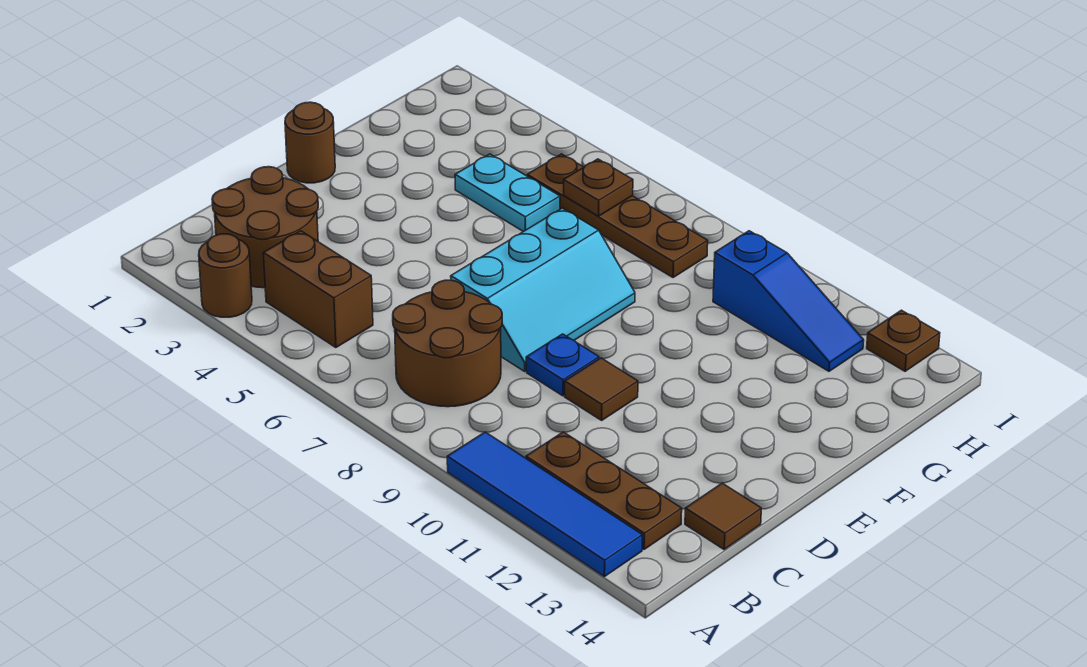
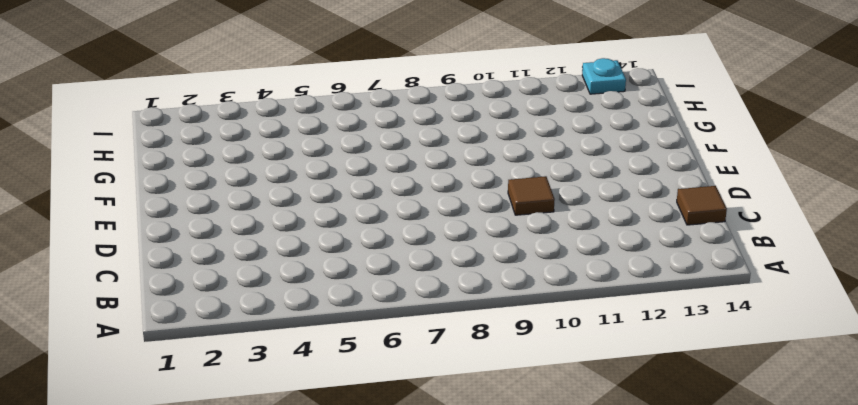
cyan plate I13 level 1 -> brown plate I13 level 1
none -> brown round brick A3 level 1
none -> blue tile A10:A13 level 1
none -> brown round brick B2:C3 level 1

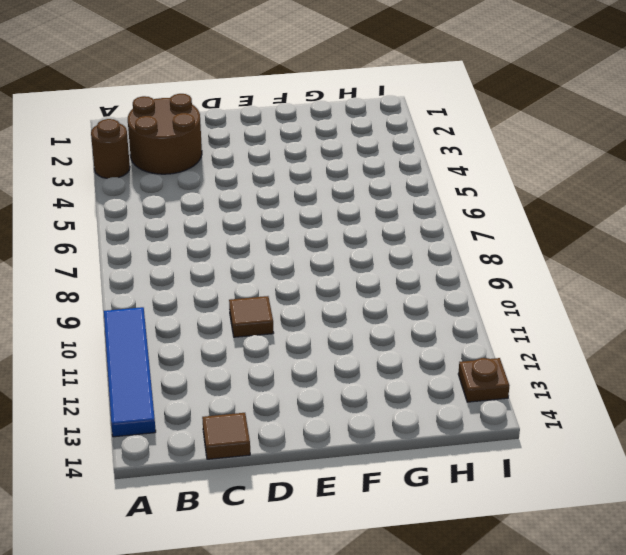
none -> brown brick B4:B5 level 1
none -> brown round brick B7:C8 level 1
none -> brown plate B11:B13 level 1

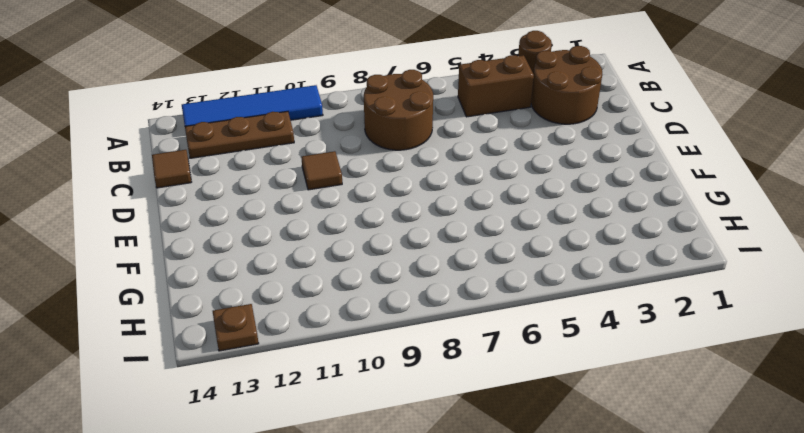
none -> cyan slope D7:F8 level 1 top 7
none -> blue plate D9 level 1
none -> brown round brick E1 level 1

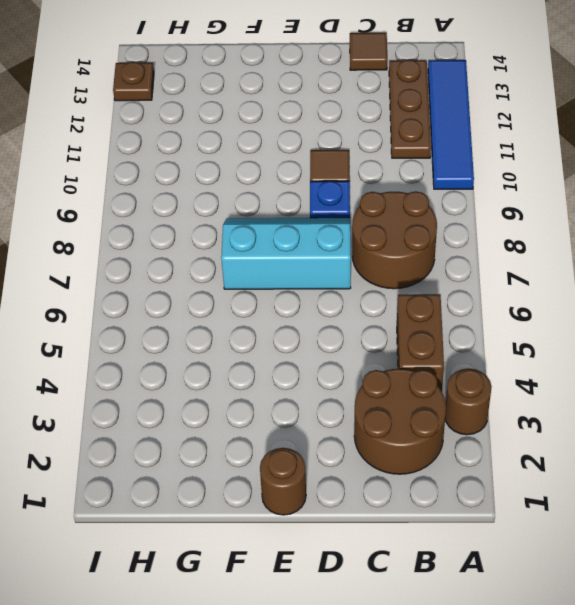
none -> cyan plate G4:G5 level 1
none -> brown plate H5:H8 level 1
none -> blue slope H10:H12 level 1 top 10

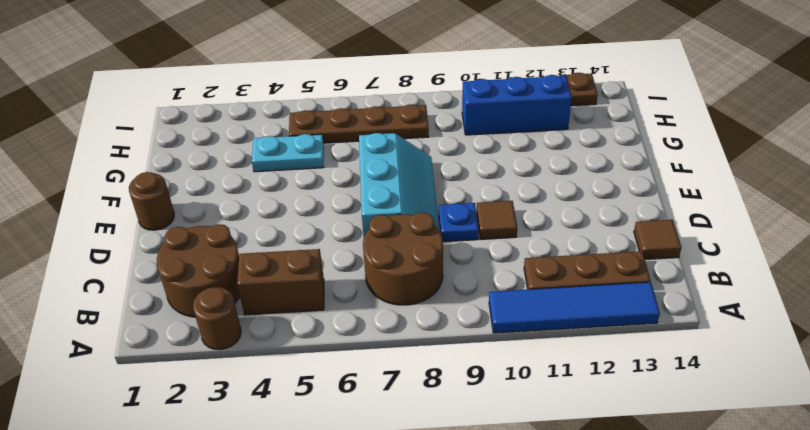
blue brick H10:H12 level 1 -> blue slope H10:H12 level 1 top 10
none -> brown plate H6 level 2

